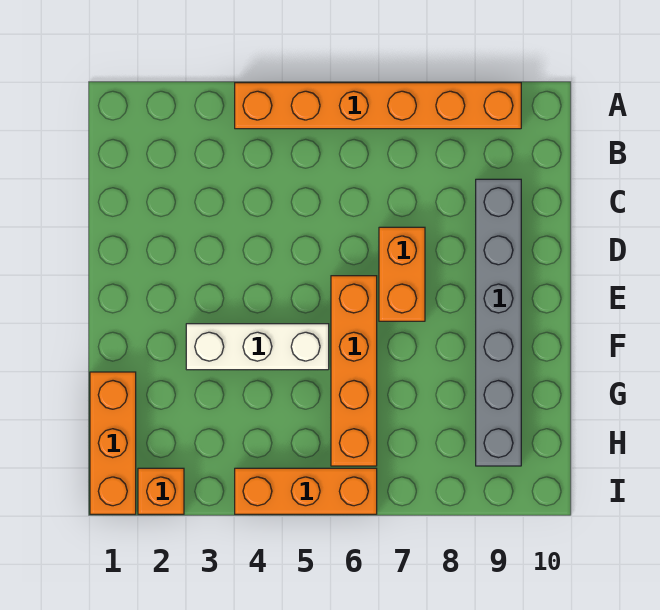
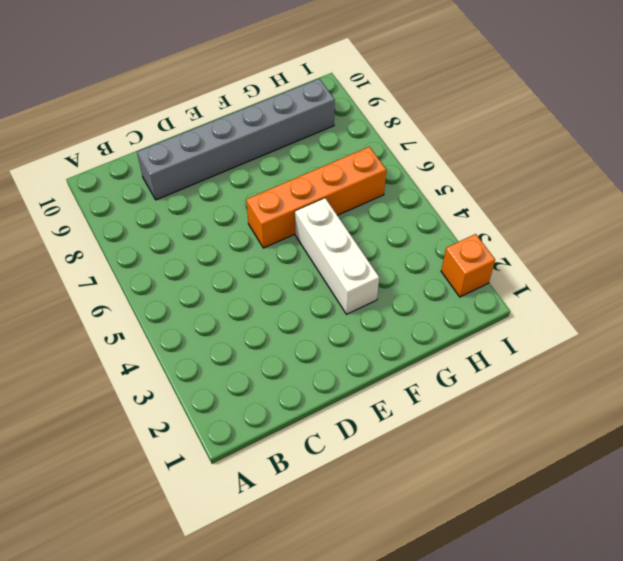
none -> orange brick A4:A9 level 1
none -> orange brick D7:E7 level 1

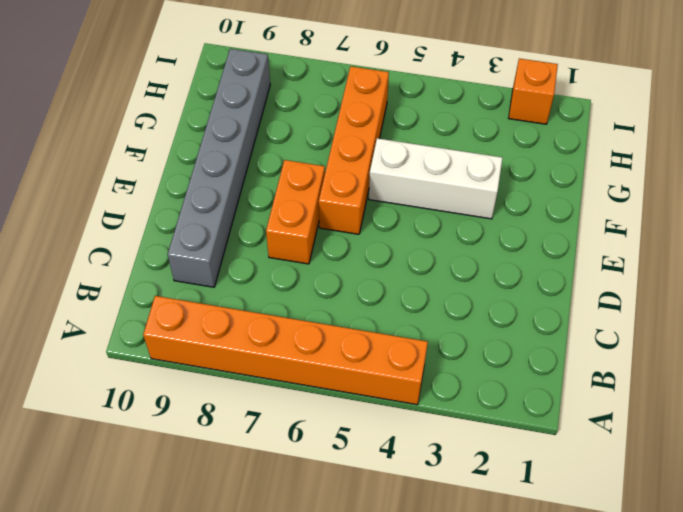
none -> orange brick G1:I1 level 1
none -> orange brick I4:I6 level 1

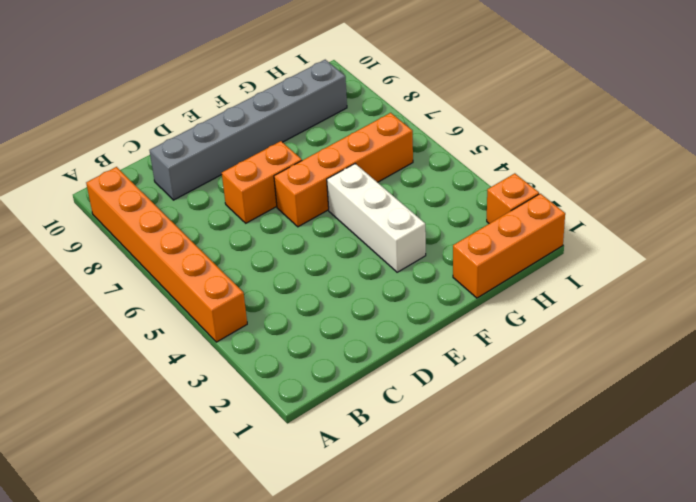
none -> orange brick I4:I6 level 1

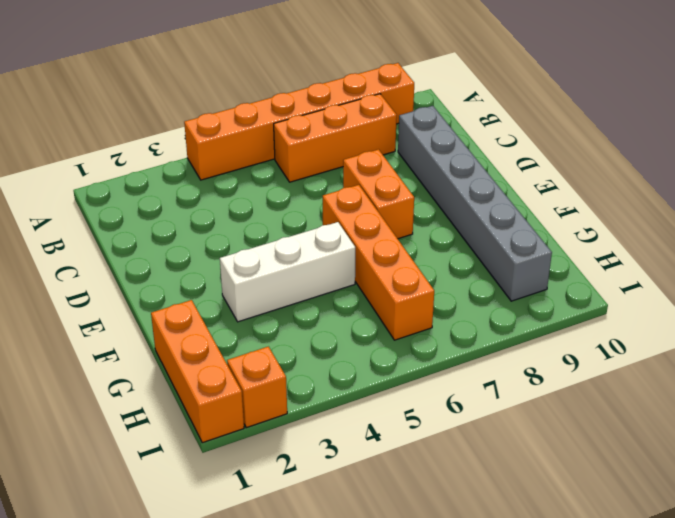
orange brick B6:B8 level 1 -> orange brick I4:I6 level 1

